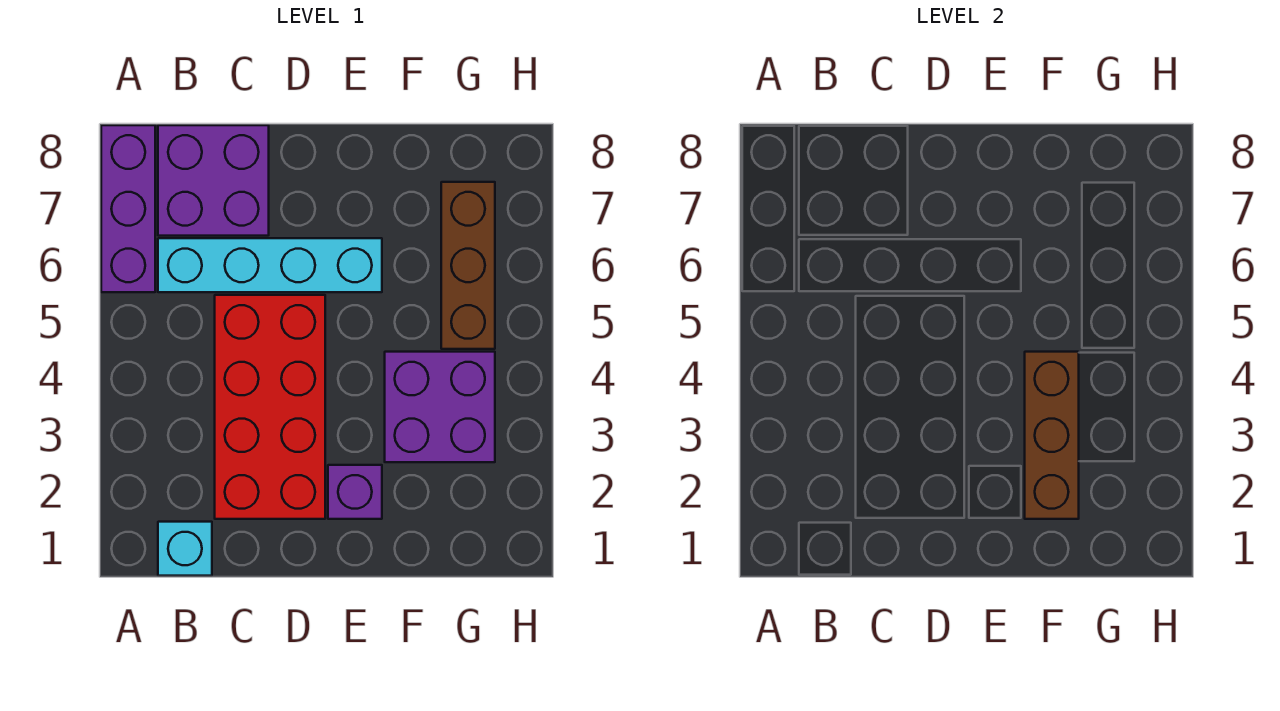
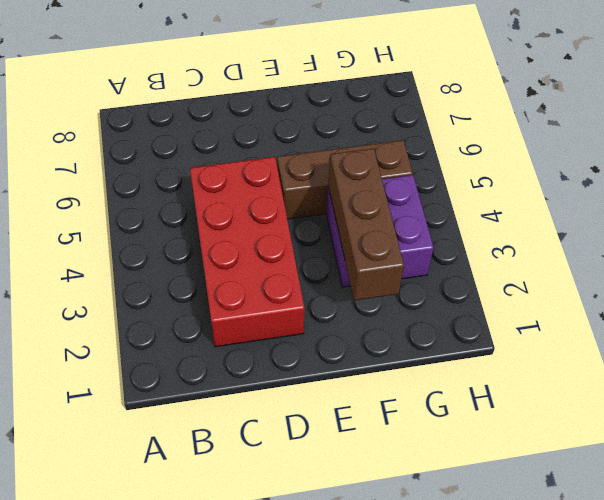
brown brick E5:G5 level 1 -> brown brick G5:G7 level 1
none -> purple brick A6:A8 level 1
none -> cyan brick B1 level 1

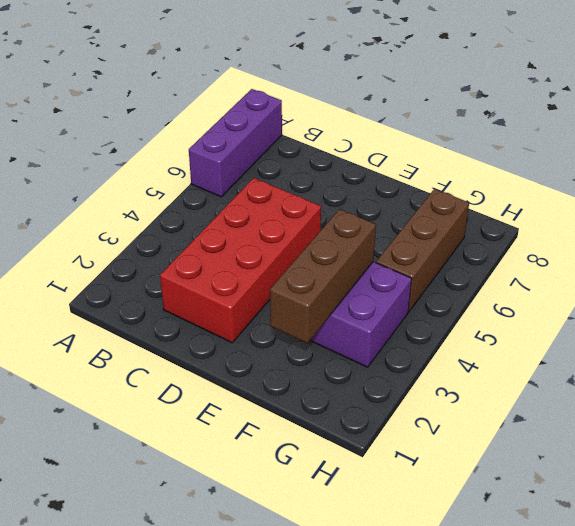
none -> cyan brick B1 level 1
none -> cyan brick B6:E6 level 1

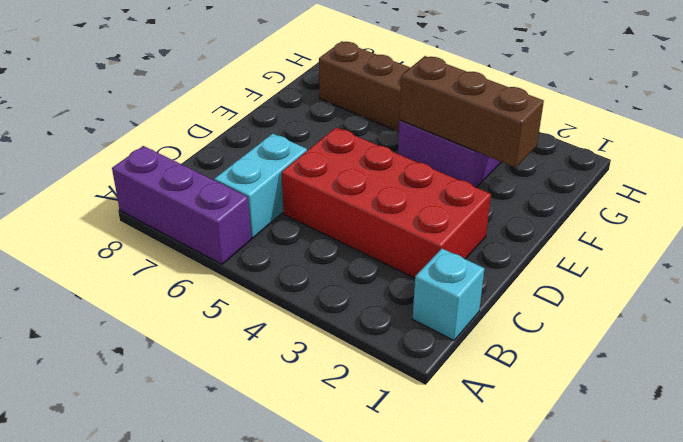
cyan brick B6:C6 level 1 -> cyan brick B6:E6 level 1
none -> purple brick B7:C8 level 1
none -> purple brick E2 level 1

